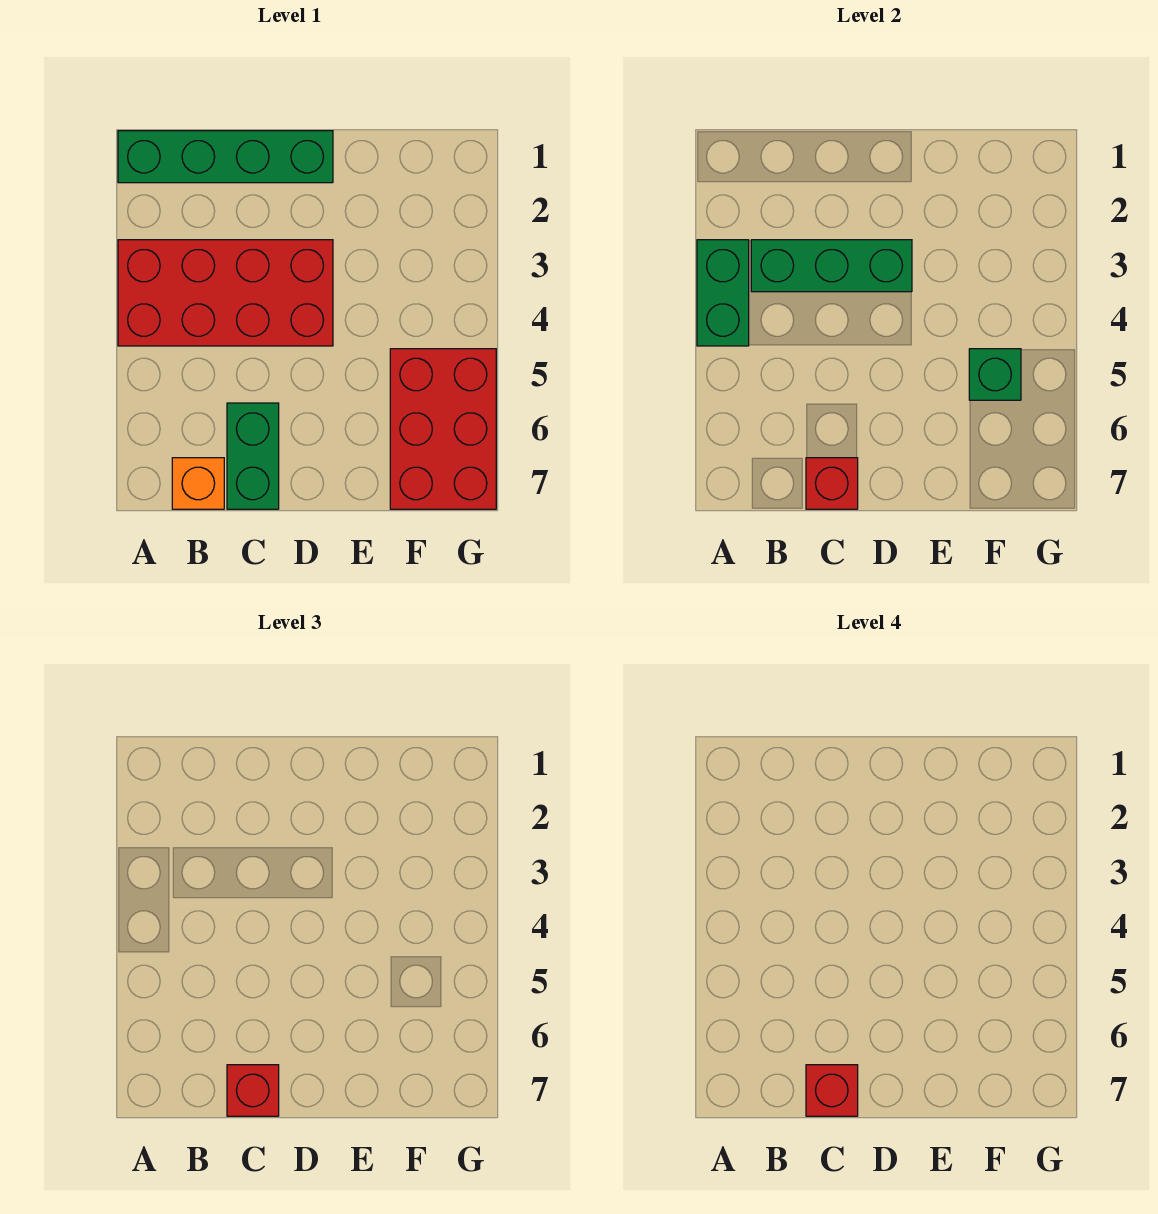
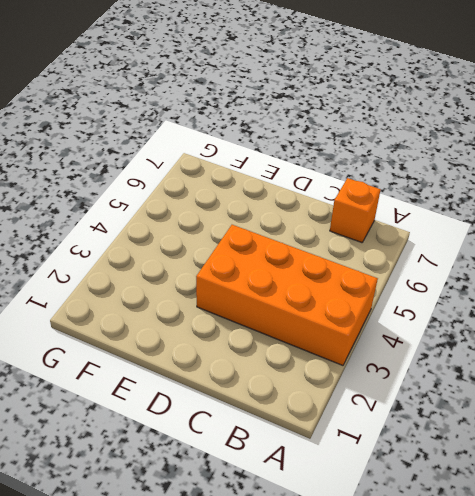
orange brick A3:D4 level 1 -> red brick A3:D4 level 1
none -> green brick A1:D1 level 1
none -> green brick C6:C7 level 1

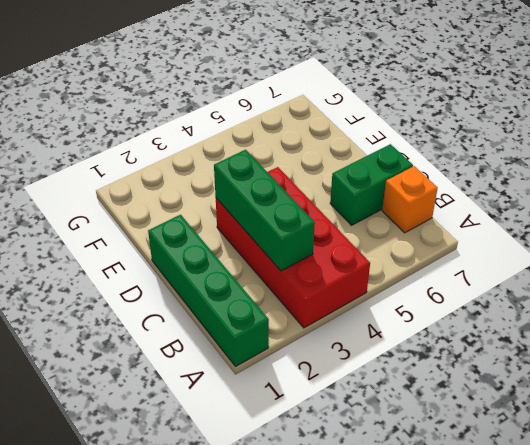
none -> red brick F5:G7 level 1
none -> green brick A3:A4 level 2

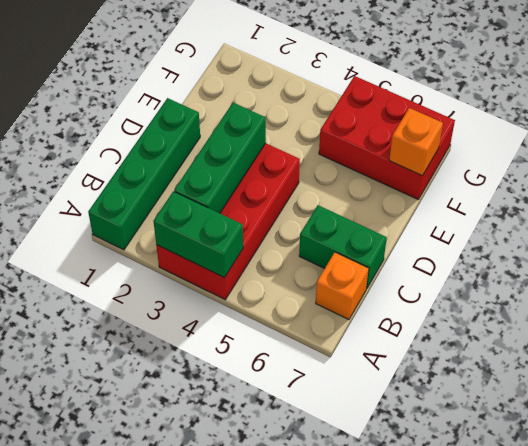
orange brick F7 level 2 -> none
none -> red brick C7 level 2
none -> green brick F5 level 2

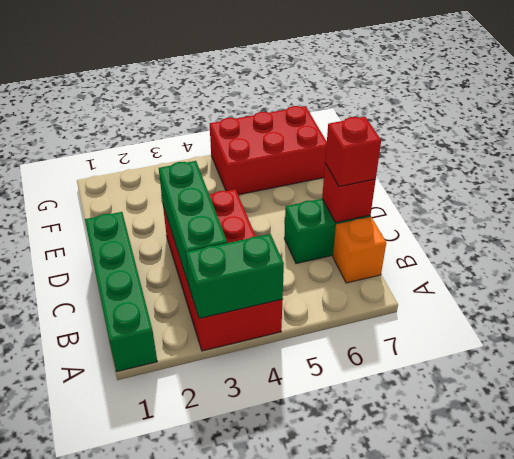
none -> green brick F5 level 2
none -> red brick C7 level 4

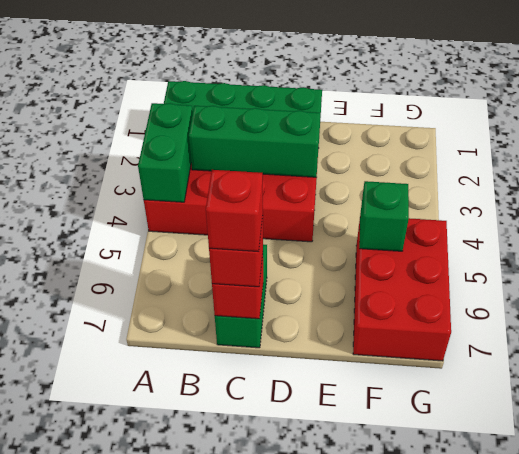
none -> orange brick B7 level 1

